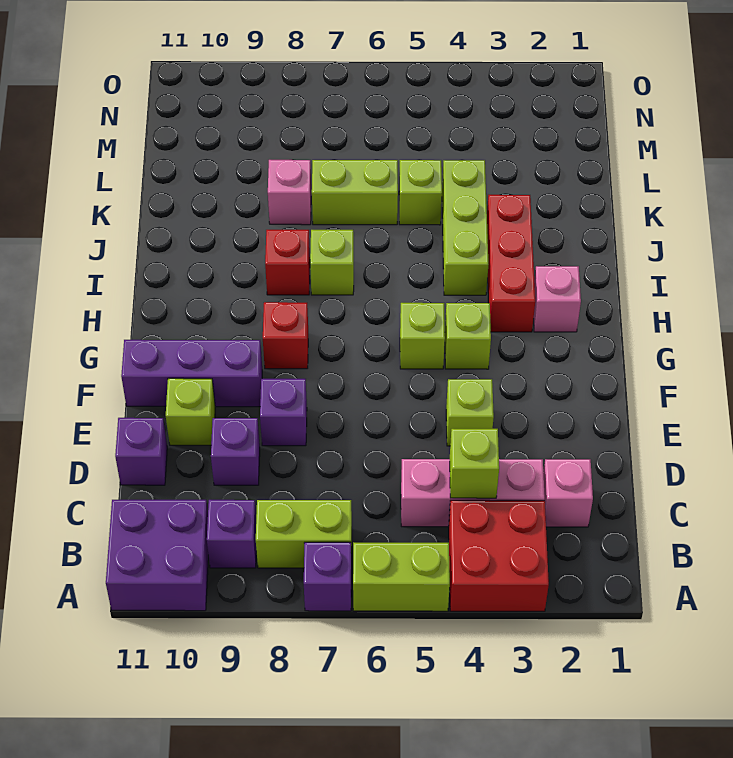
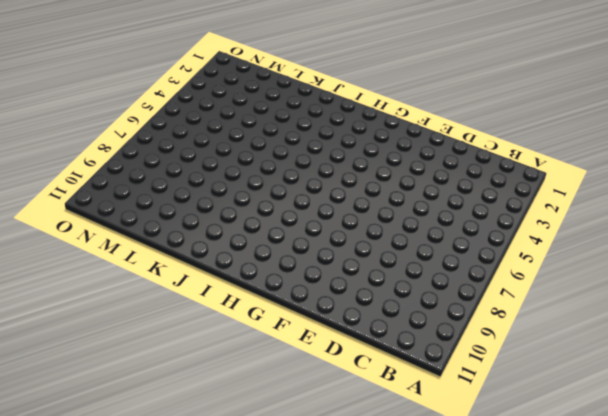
none -> red brick A3:B4 level 1
none -> lime brick A5:A6 level 1
none -> purple brick A7 level 1

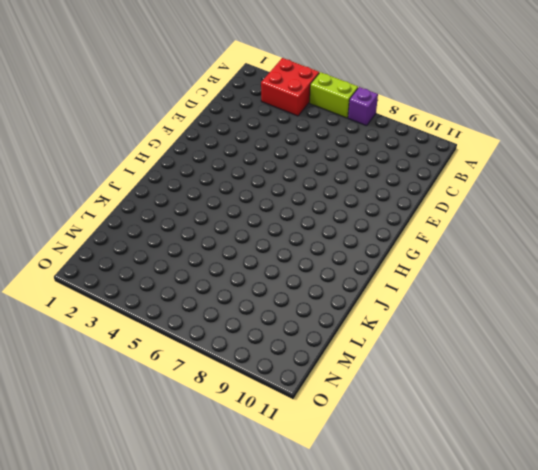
none -> purple brick A10:B11 level 1
none -> lime brick B7:B8 level 1
none -> purple brick B9 level 1

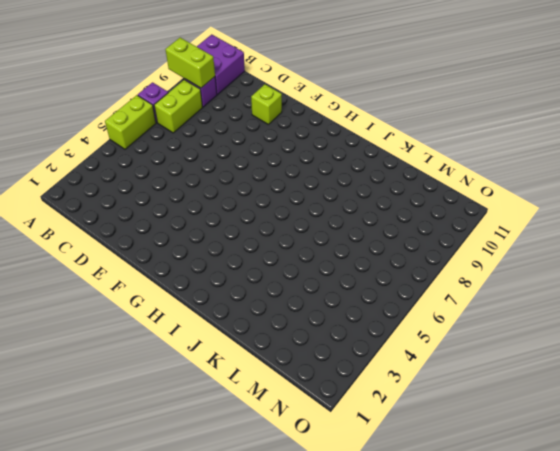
lime brick A9:B9 level 2 -> lime brick K6:K7 level 1
none -> red brick A3:B4 level 1
none -> pink brick C2 level 1
none -> pink brick C3:C5 level 1

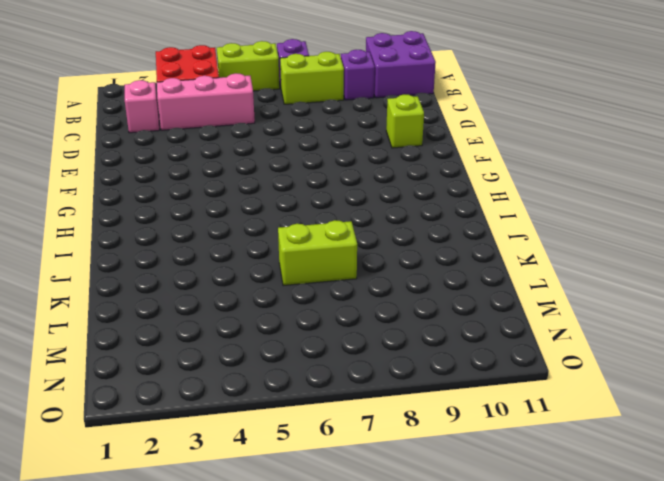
none -> purple brick D9 level 1
none -> purple brick D11 level 1
none -> lime brick E4 level 1

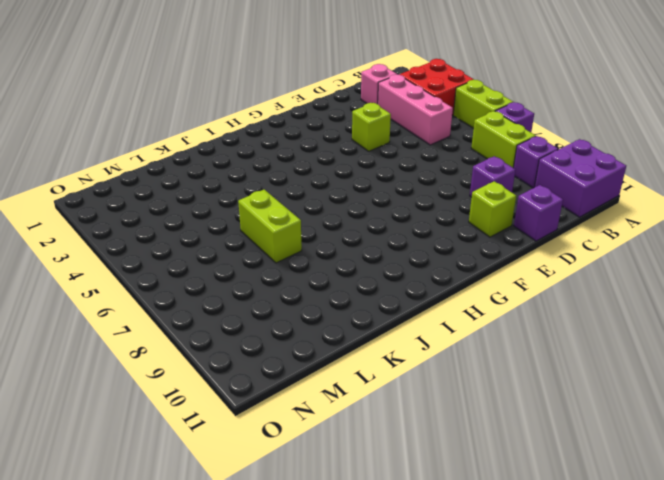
none -> purple brick E8 level 1
none -> purple brick F9:F11 level 1
none -> lime brick G4 level 1

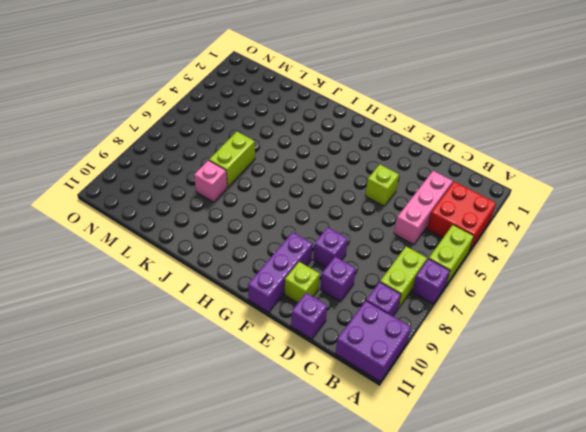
none -> pink brick C2 level 1
none -> lime brick G4 level 1
none -> lime brick G5 level 1

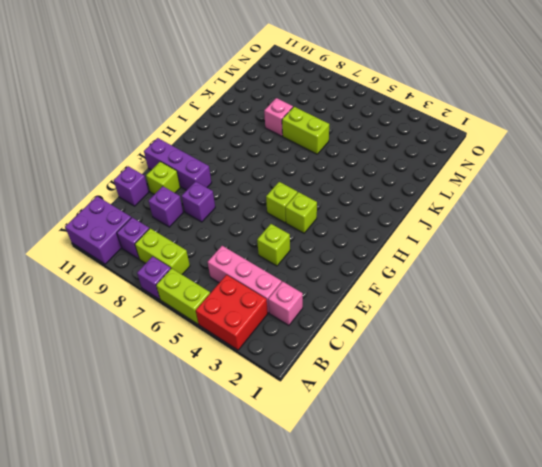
none -> red brick G8 level 1
none -> pink brick H2 level 1
none -> red brick H3:J3 level 1

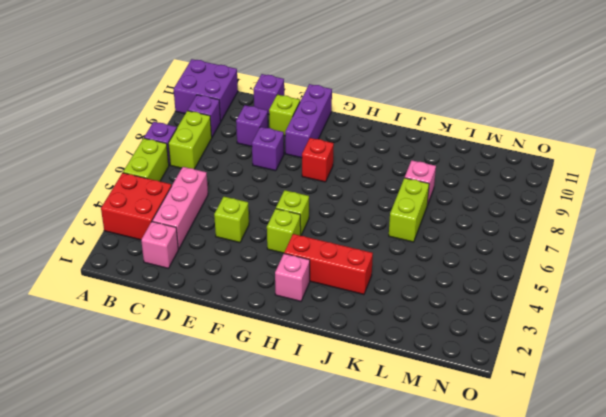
none -> lime brick I4:K4 level 1
none -> lime brick I7 level 1
none -> red brick I8 level 1

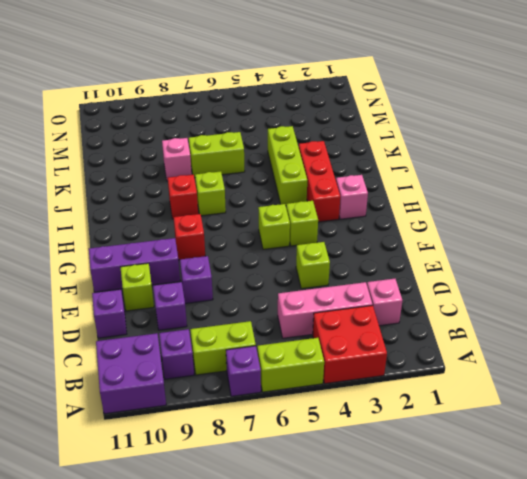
none -> lime brick K5 level 1
none -> lime brick C4 level 2

